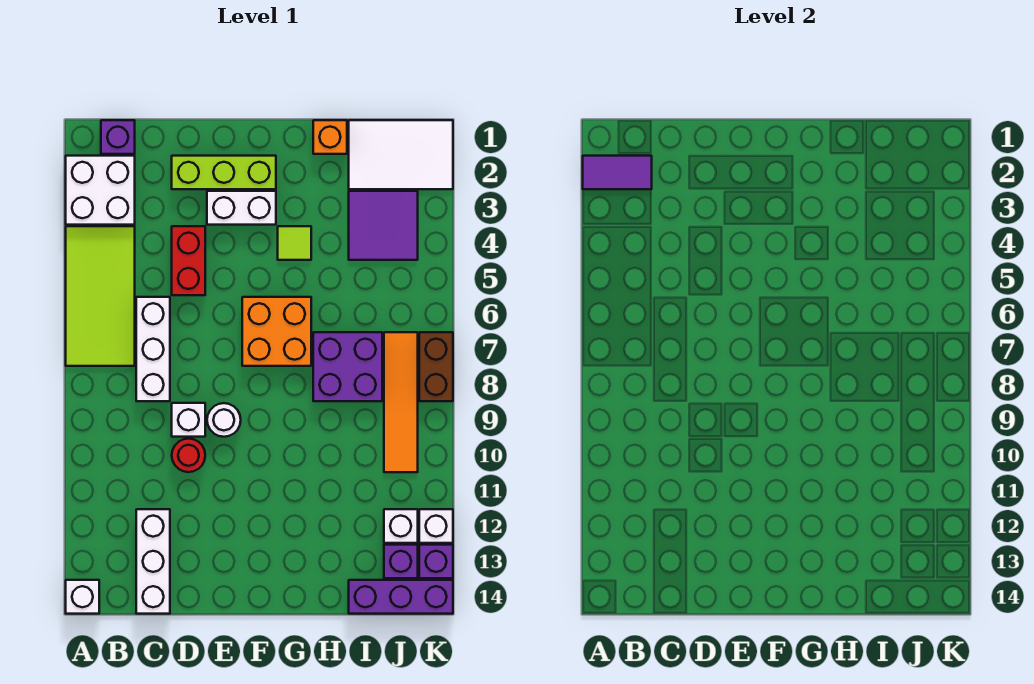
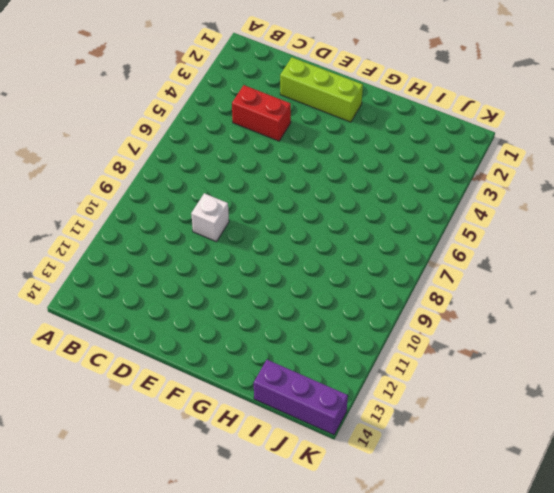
red brick C4:D4 level 1 -> red brick D4:D5 level 1
none -> white brick A2:B3 level 1
none -> lime tile A4:B7 level 1
none -> white brick A14 level 1

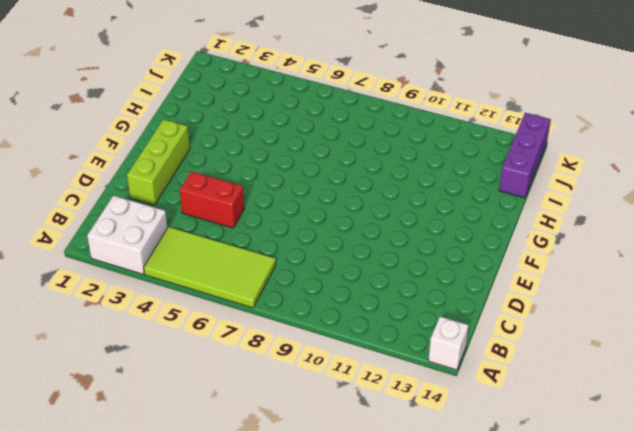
none -> purple brick B1 level 1
none -> white brick C6:C8 level 1
none -> white brick C12:C14 level 1

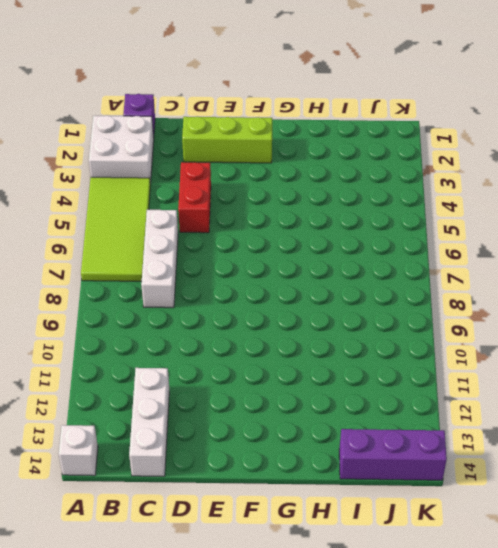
none -> white brick D9 level 1
none -> red round brick D10 level 1
none -> white brick E3:F3 level 1

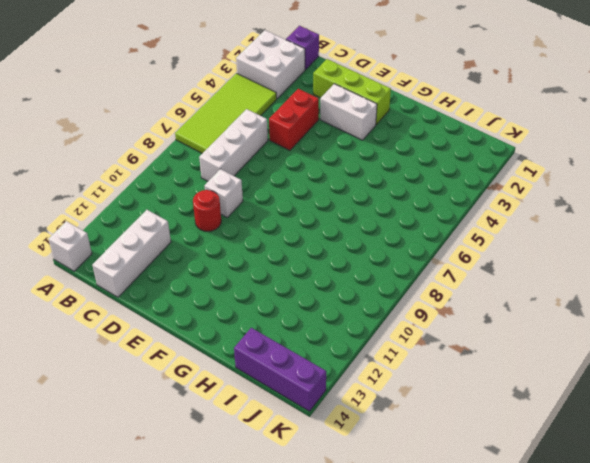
none -> white round brick E9 level 1
none -> orange brick F6:G7 level 1
none -> lime tile G4 level 1

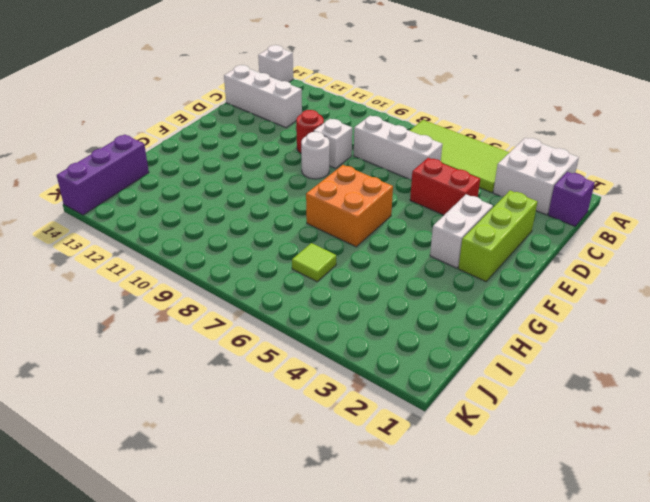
lime tile I6 level 1 -> lime tile G4 level 1
none -> orange brick H1 level 1
none -> purple brick H7:I8 level 1
none -> white tile I1:K2 level 1

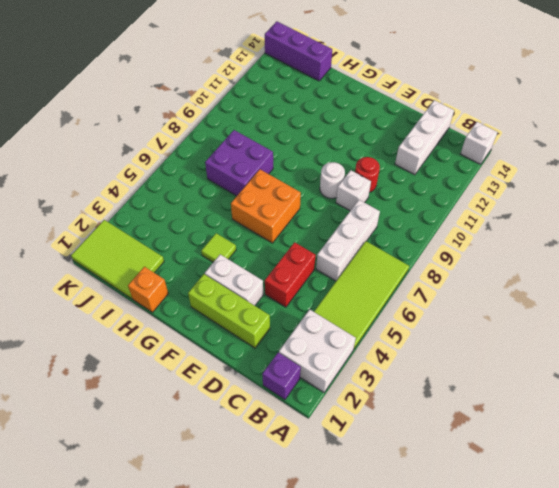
lime tile I1:K2 level 1 -> white tile I1:K2 level 1
none -> purple tile I3:J4 level 1
none -> orange tile J7:J10 level 1
none -> white brick J12 level 1

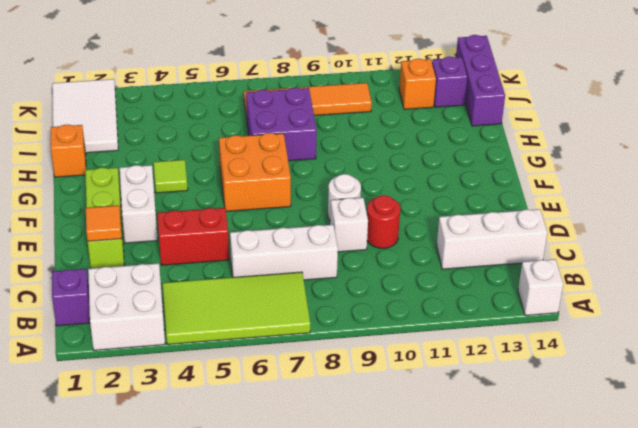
orange tile D2 level 2 -> none
orange brick J12 level 1 -> white brick J12 level 1
none -> purple tile I3:J4 level 1
none -> brown brick K7:K8 level 1
none -> white brick K12 level 1

